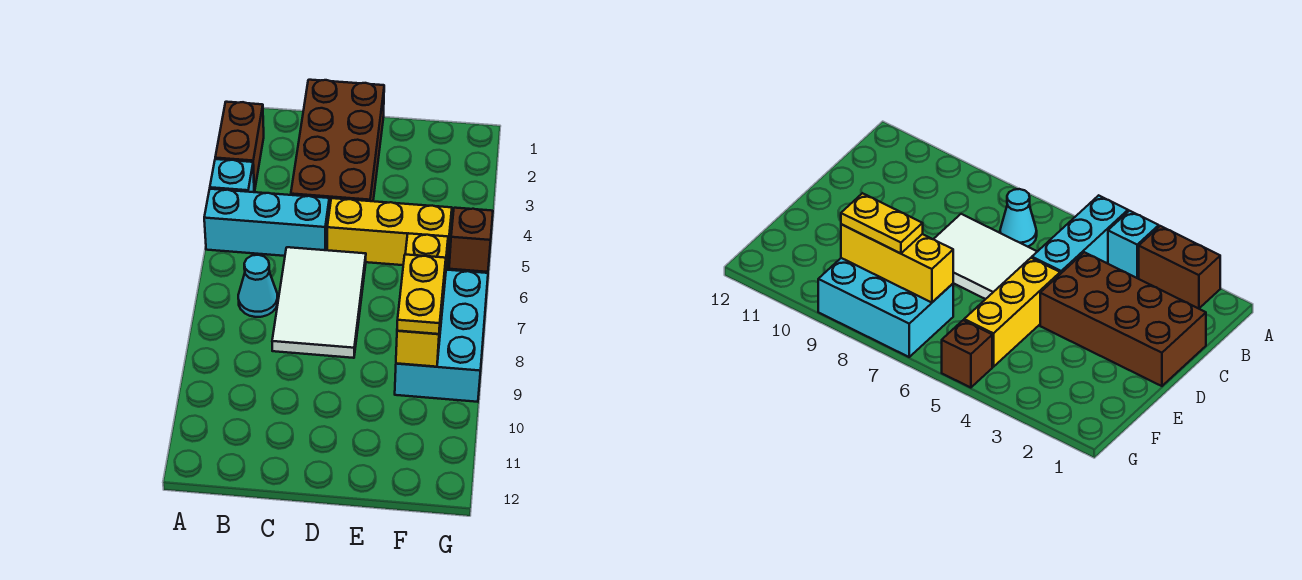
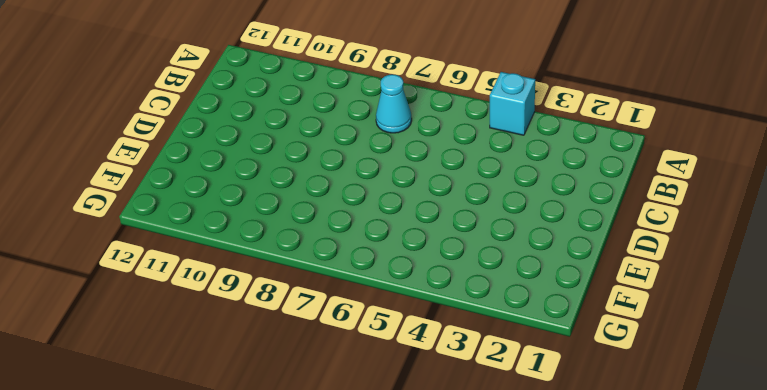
none -> brown brick A2:A3 level 1
none -> cyan brick A5:C5 level 1

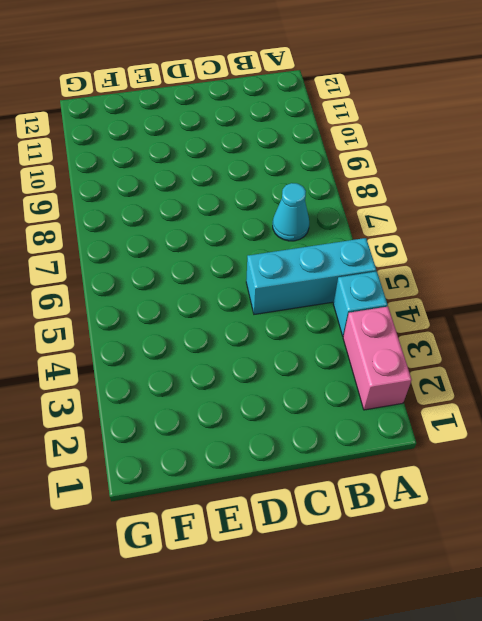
pink brick A2:A3 level 1 -> brown brick A2:A3 level 1
none -> brown brick C1:D4 level 1
none -> white tile C6:D8 level 1

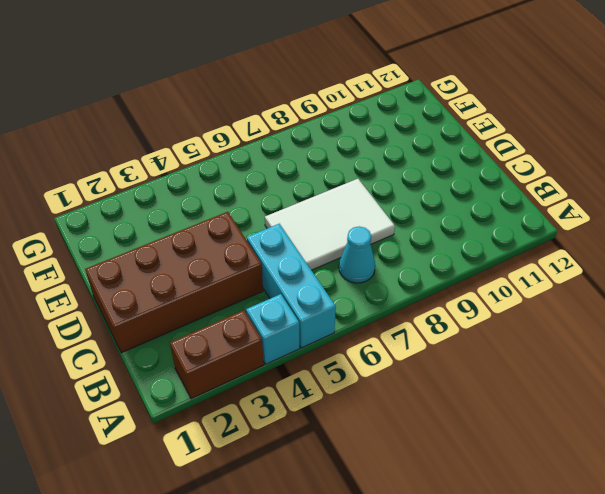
none -> yellow brick D5:F5 level 1
none -> cyan brick F7:G9 level 1

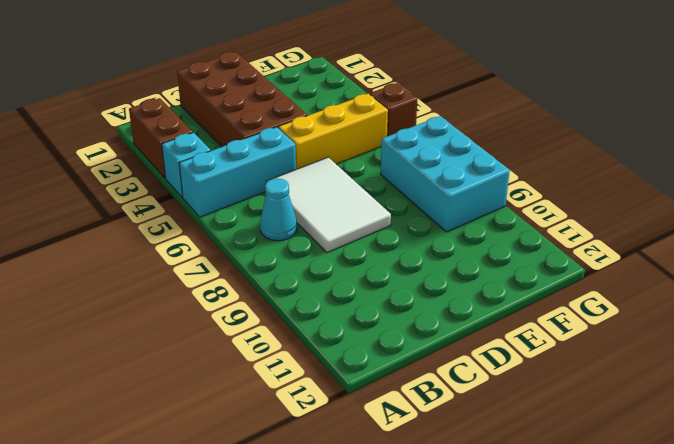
none -> yellow brick F7:F9 level 2
none -> yellow plate F8:F9 level 3

